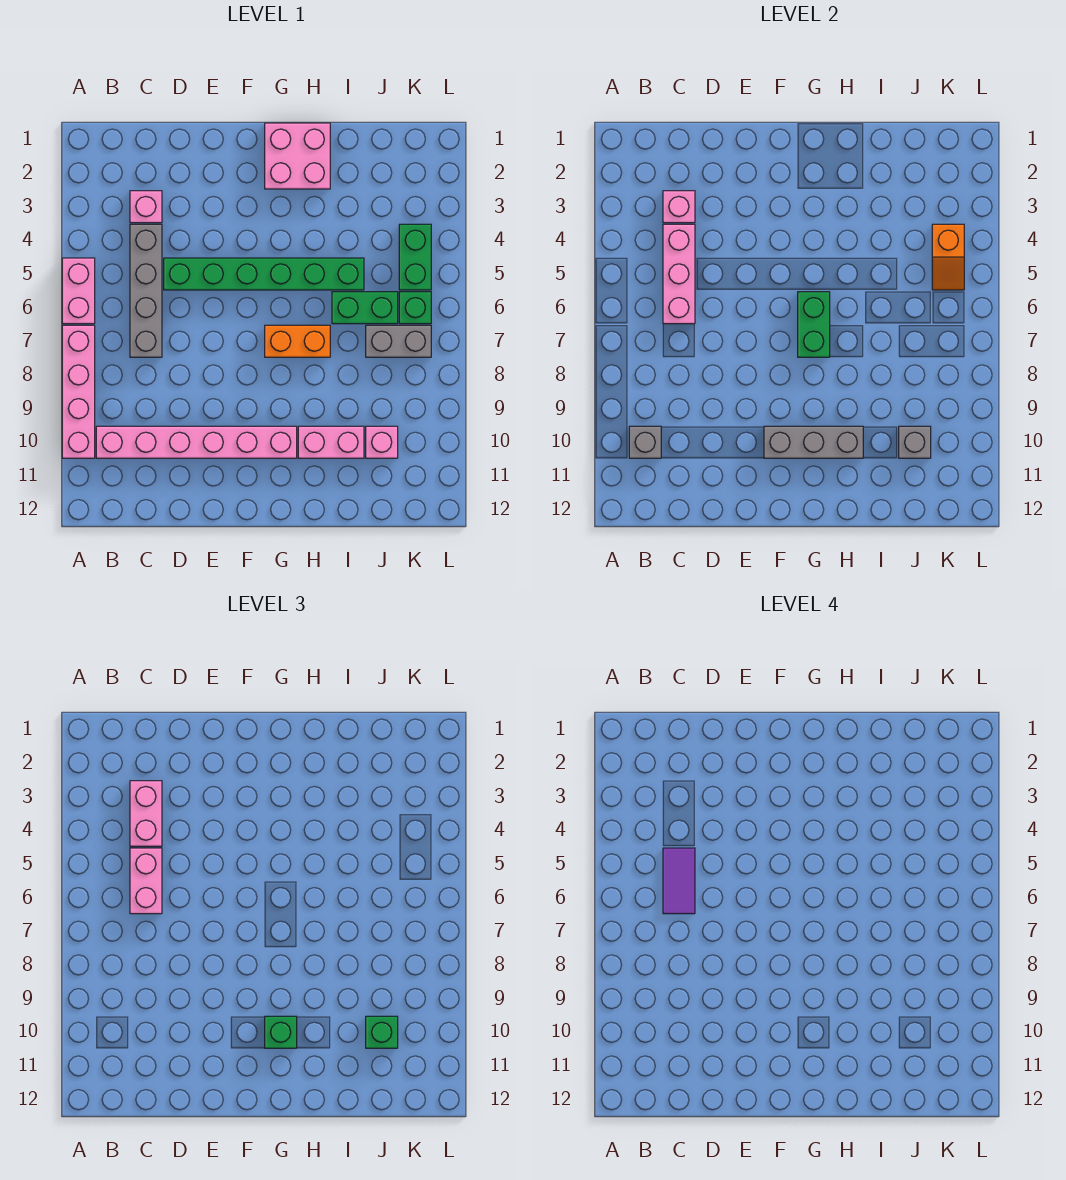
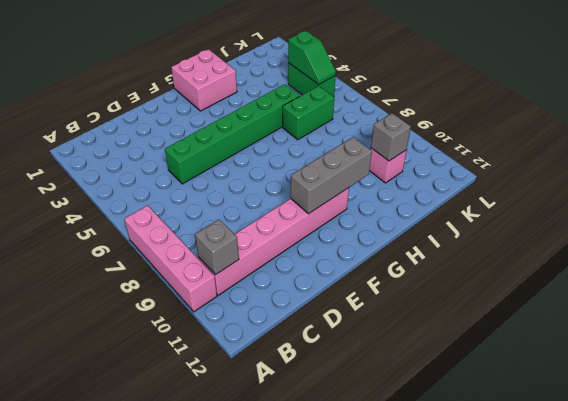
green slope K4:K5 level 2 top 4 -> orange slope K4:K5 level 2 top 4
none -> pink brick A5:A6 level 1
none -> pink brick C3 level 1
none -> grey brick C4:C7 level 1

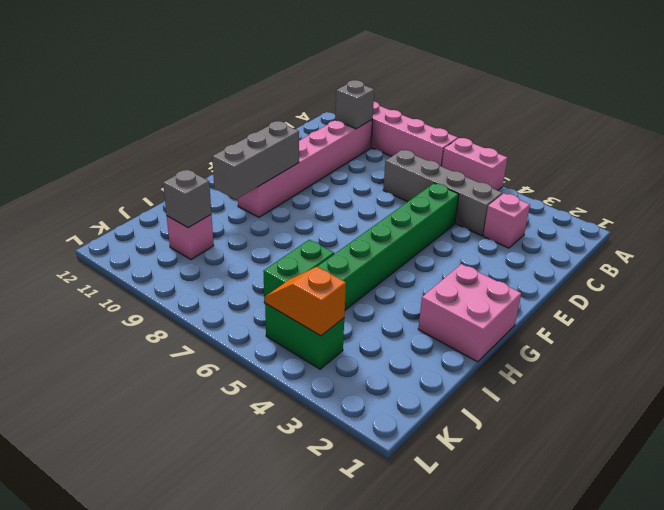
none -> orange brick G7:H7 level 1
none -> pink brick H10:I10 level 1
none -> grey brick J7:K7 level 1

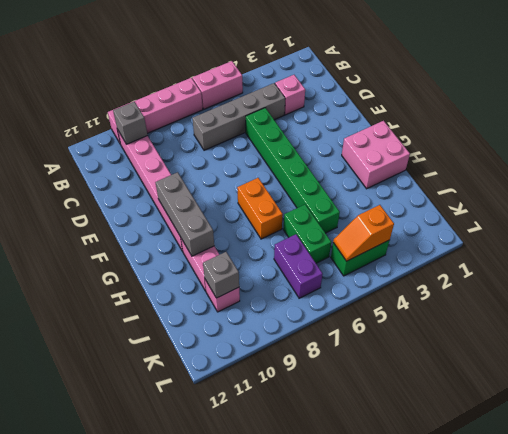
purple brick J7:K7 level 1 -> grey brick J7:K7 level 1
none -> green brick K6 level 1
none -> pink brick C3 level 2
none -> pink brick C4:C6 level 2

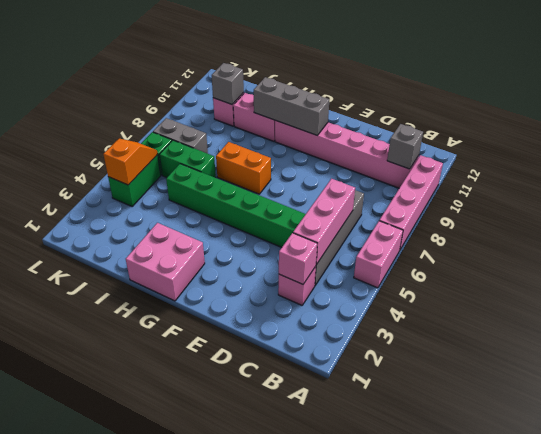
none -> green brick G6:G7 level 2
none -> pink brick C3:C4 level 3
none -> pink brick C5:C6 level 3

